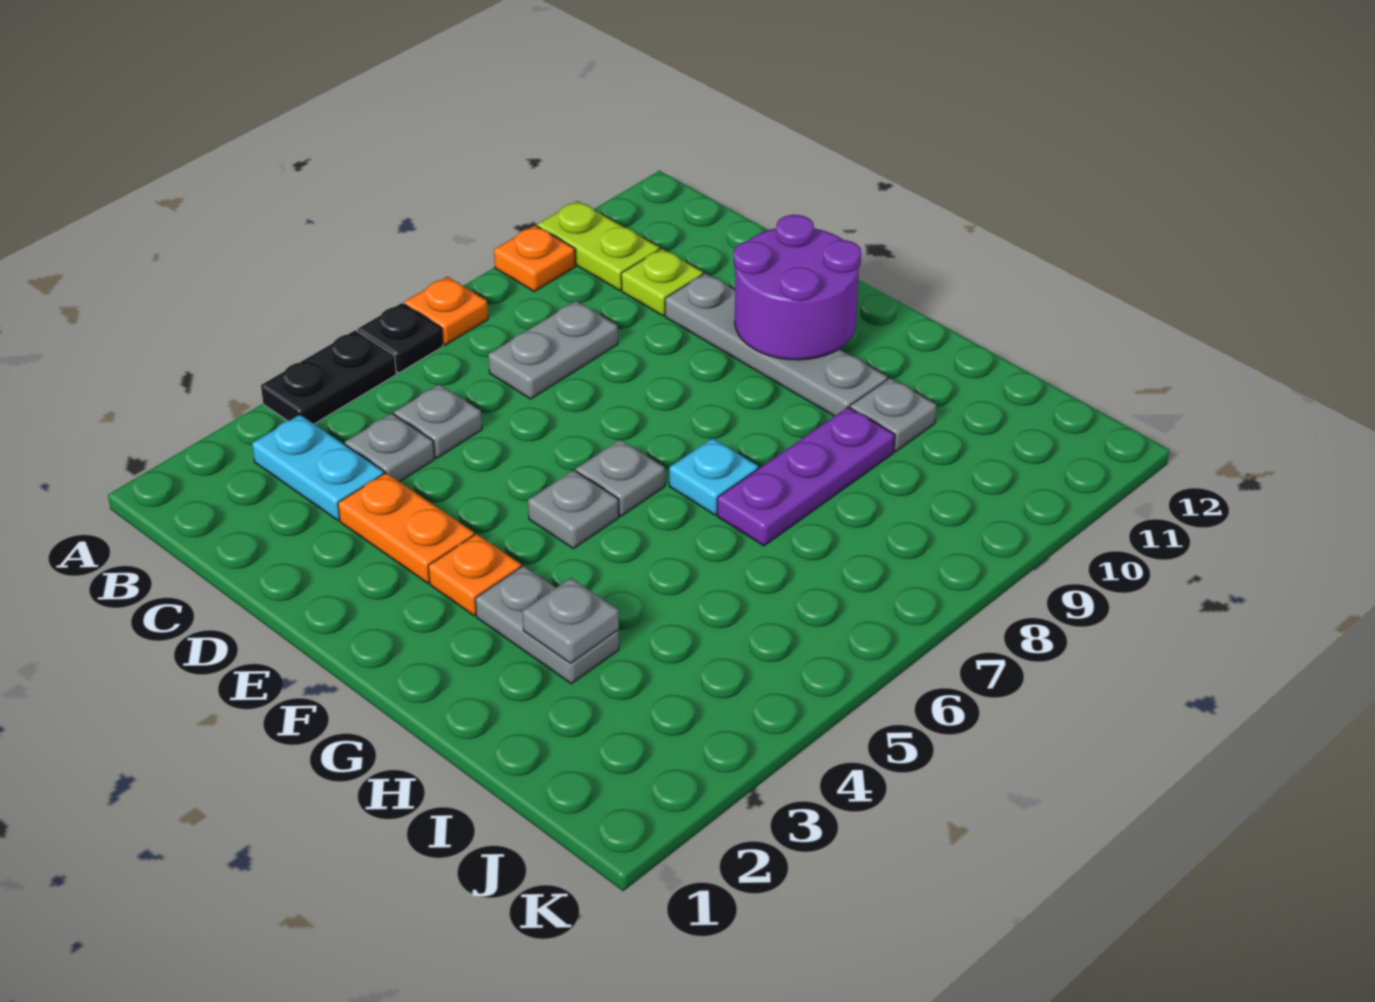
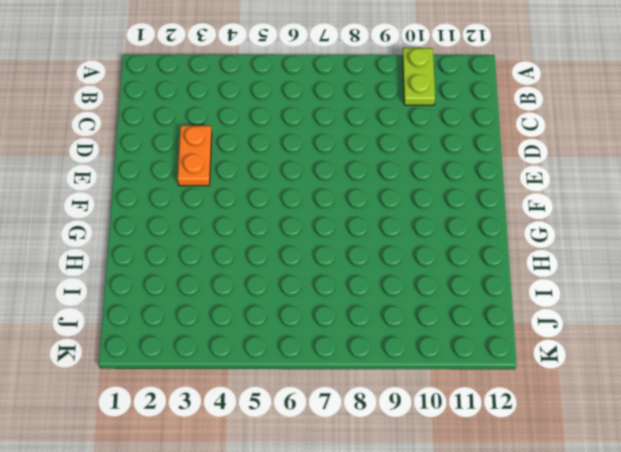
none -> black plate A4:A5 level 1
none -> black plate A6 level 1
none -> orange plate A7 level 1

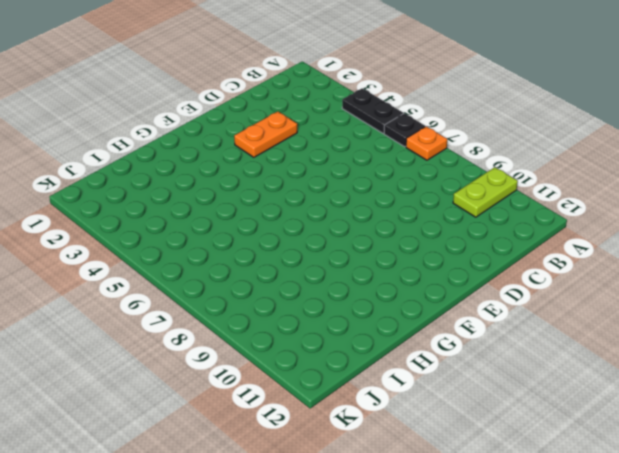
none -> orange plate A9 level 1
none -> cyan plate B3:C3 level 1
none -> grey plate C4 level 1

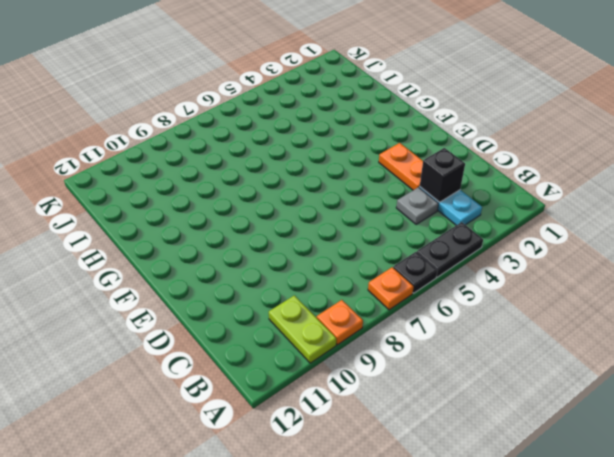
black brick C3 level 2 -> none
none -> grey plate C5 level 1
none -> grey plate C7:C8 level 1
none -> lime plate C10 level 1

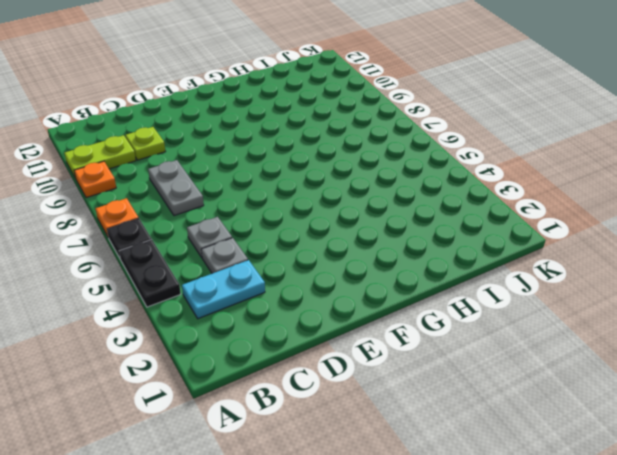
none -> orange plate D3:E3 level 1
none -> grey plate D10:G10 level 1
none -> orange plate F3 level 1

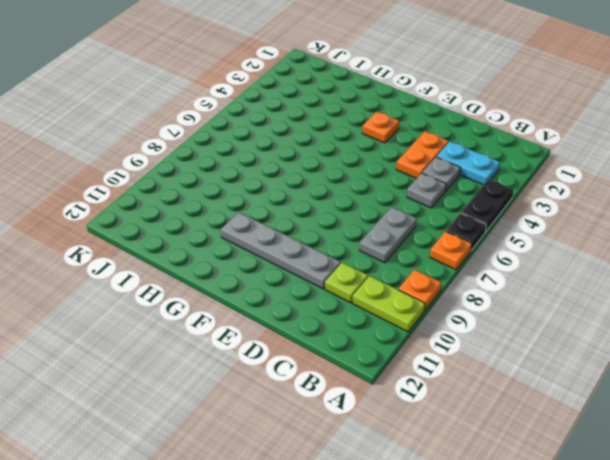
orange plate D3:D4 level 1 -> orange plate D3:E3 level 1
none -> grey plate F5 level 1
none -> grey plate F6 level 1
none -> grey plate G3:H3 level 1

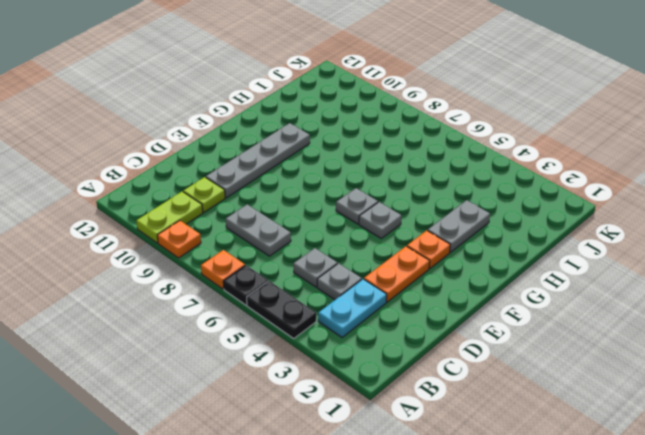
none -> cyan plate G7 level 1
none -> purple plate H7:H9 level 1
none -> grey plate H10 level 1

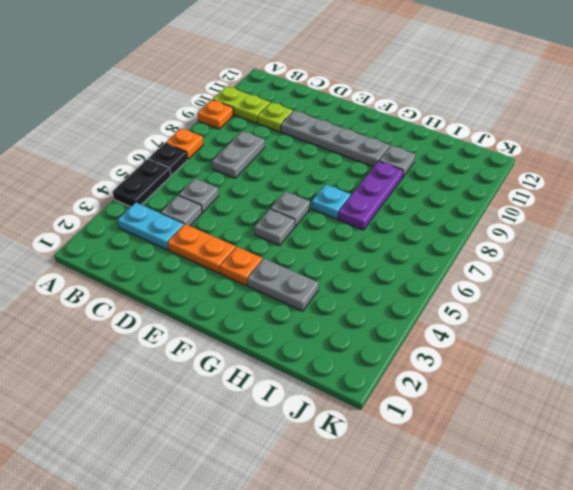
none -> purple round brick E10:F11 level 2
none -> grey plate H3 level 2

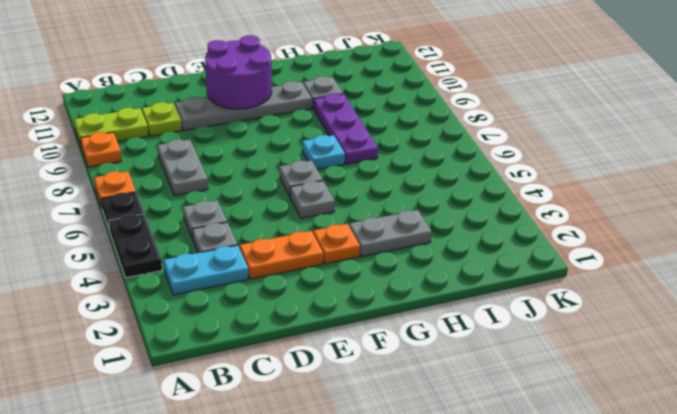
none -> grey plate H3 level 2

